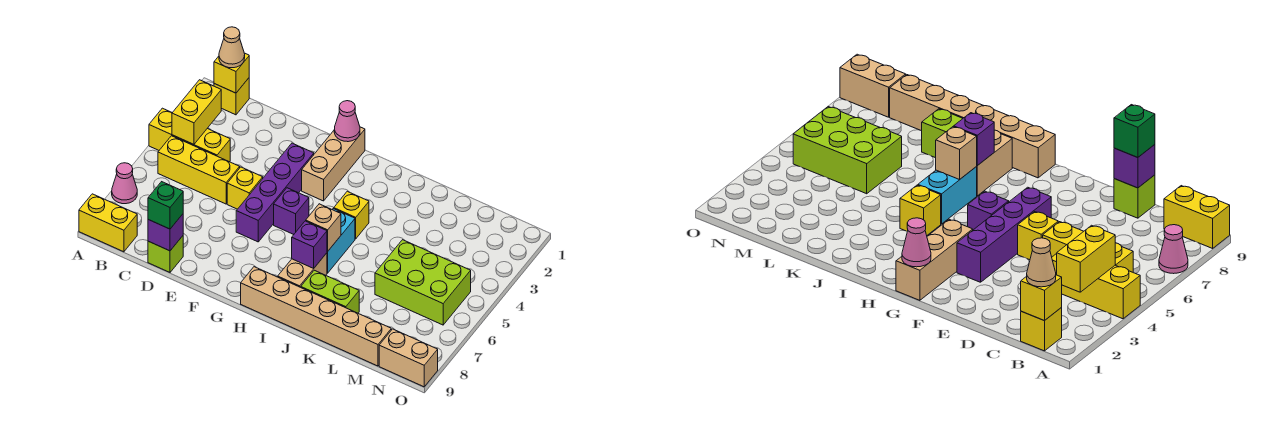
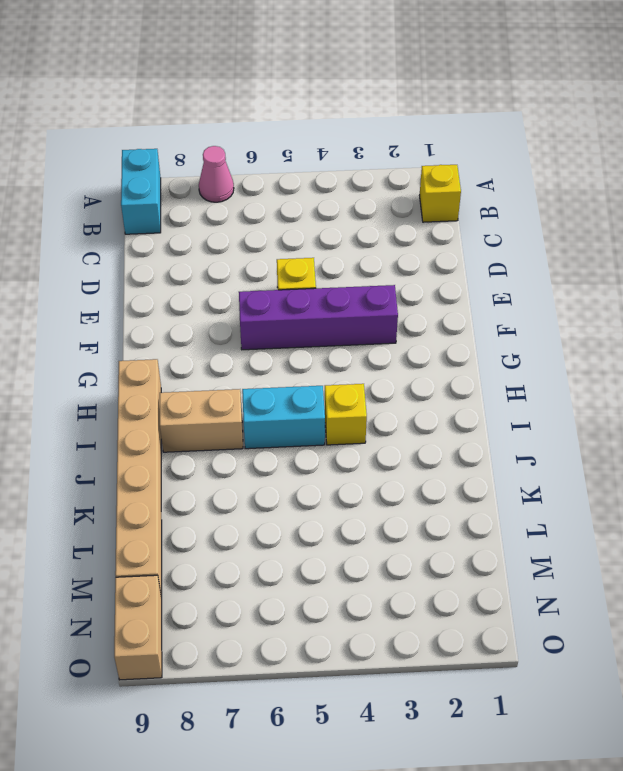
cyan brick A9:B9 level 1 -> yellow brick A9:B9 level 1
none -> yellow brick A4:C4 level 1
none -> yellow brick B5:D5 level 1
none -> lime brick D9 level 1

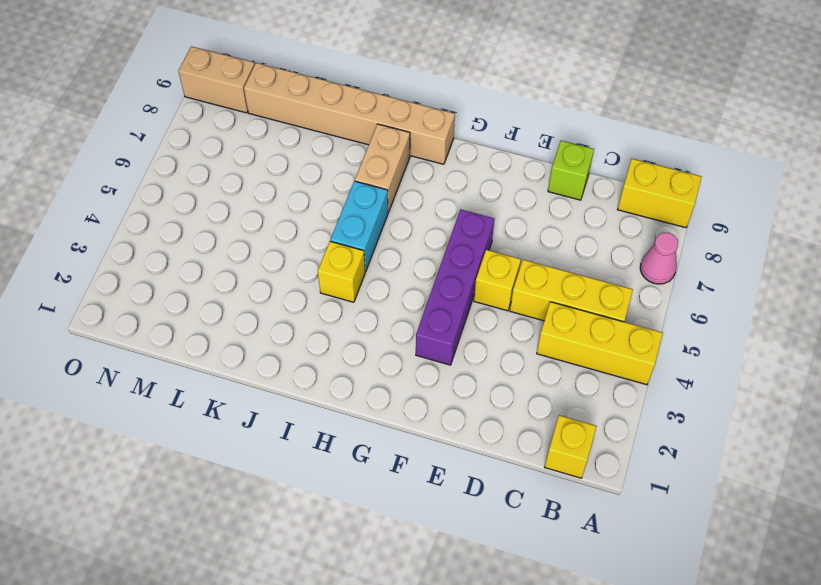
none -> tan brick G1:G3 level 1
none -> purple brick G5 level 1
none -> lime brick J8:K8 level 1

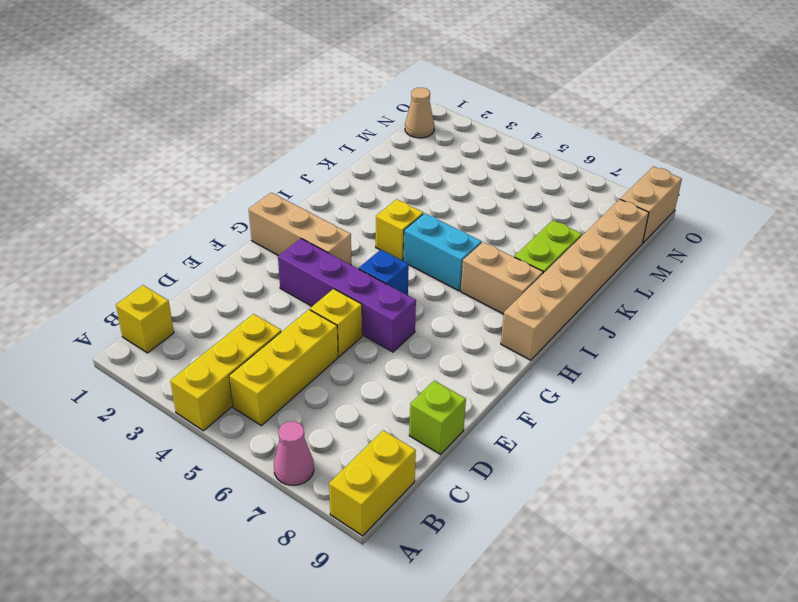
blue brick G5 level 1 -> purple brick G5 level 1
tan cone N1 level 1 -> tan cone B1 level 3
none -> lime brick L5:N6 level 1
none -> yellow brick B1 level 2
none -> yellow brick B3:B4 level 2

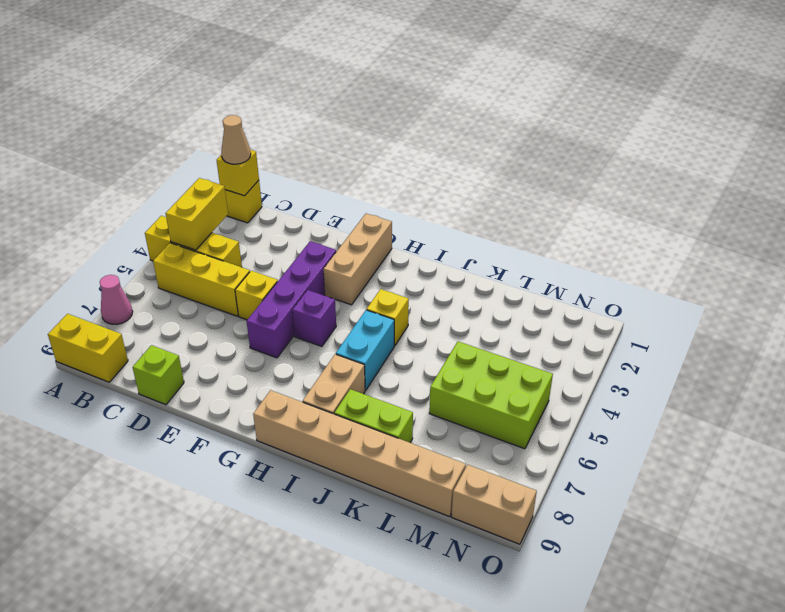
none -> purple brick D9 level 2
none -> pink cone G1 level 2
none -> tan brick I6 level 2

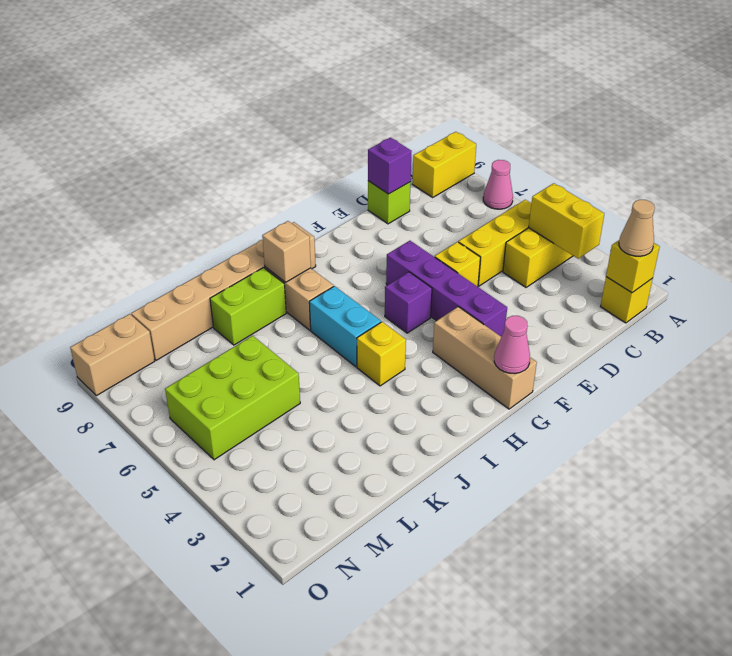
tan brick I8 level 2 -> tan brick I6 level 2
none -> purple brick I7 level 2
none -> green brick D9 level 3

